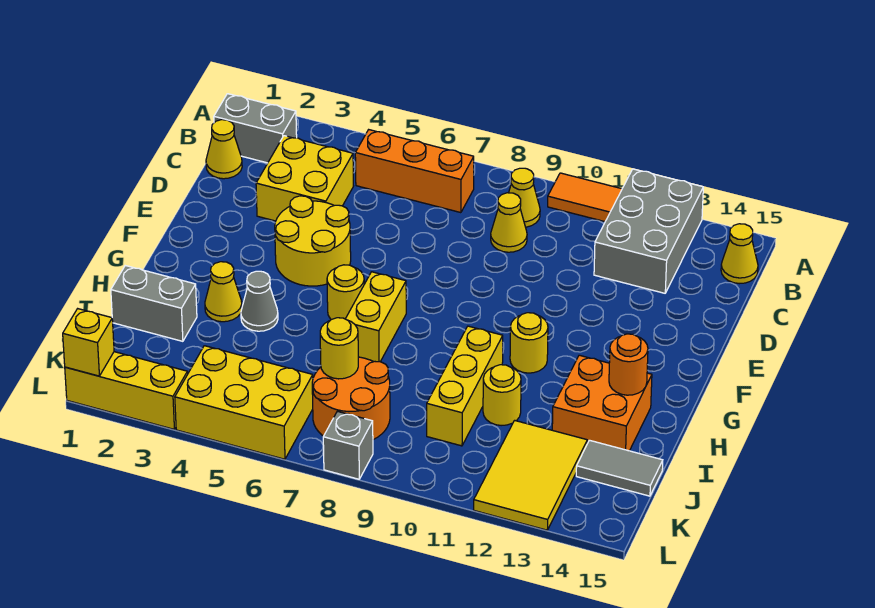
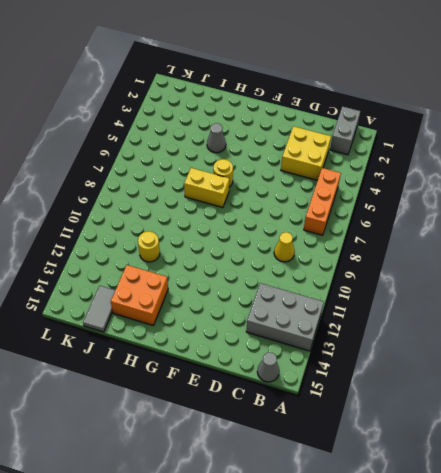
grey cone B15 level 1 -> yellow cone B15 level 1
none -> orange tile A10:A11 level 1
none -> yellow cone B9 level 1
none -> yellow cone C1 level 1

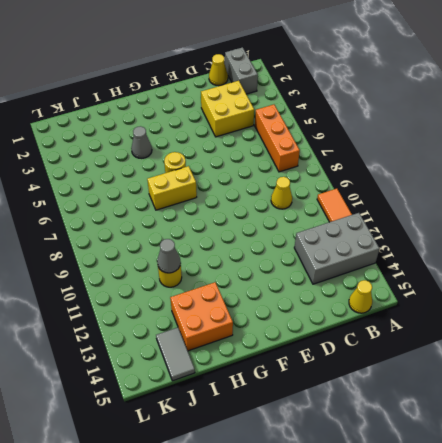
grey cone I11 level 2 -> none
none -> yellow cone B9 level 1
none -> yellow round brick E4:F5 level 1
none -> yellow round brick G11 level 1

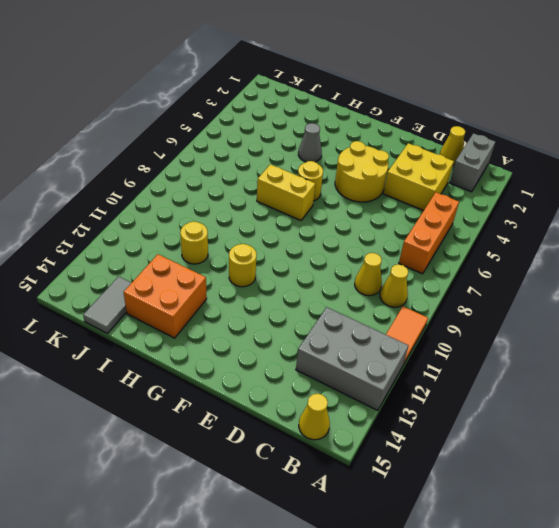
none -> yellow cone H3 level 1
none -> yellow brick H10:J10 level 1
none -> grey brick I1:I2 level 1

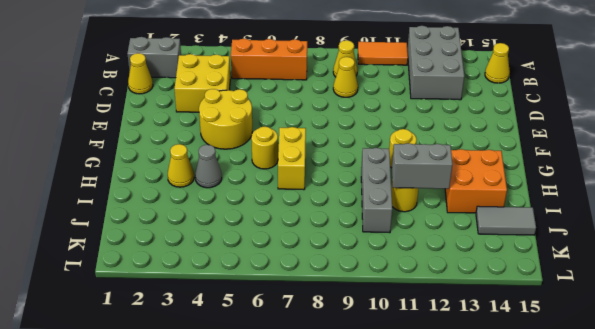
grey brick H10:J10 level 1 -> yellow brick H10:J10 level 1
grey brick I11:I12 level 2 -> grey brick I1:I2 level 1
none -> orange round brick J7:K8 level 1
none -> yellow tile J12:L13 level 1
none -> yellow brick K4:L6 level 1

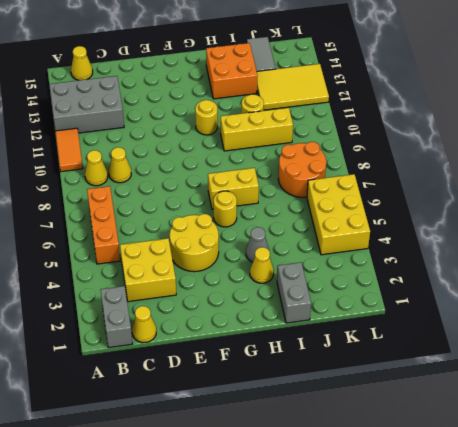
none -> yellow brick L1:L3 level 1
none -> grey brick L8 level 1
none -> orange round brick H14 level 2

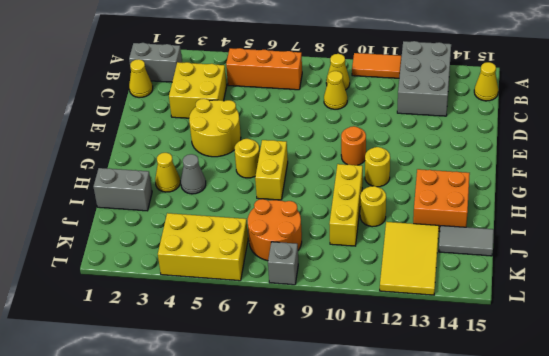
orange round brick F10 level 1 -> orange round brick H14 level 2
none -> yellow brick L1:L3 level 1
none -> yellow round brick J7 level 2
none -> yellow brick L1 level 2

